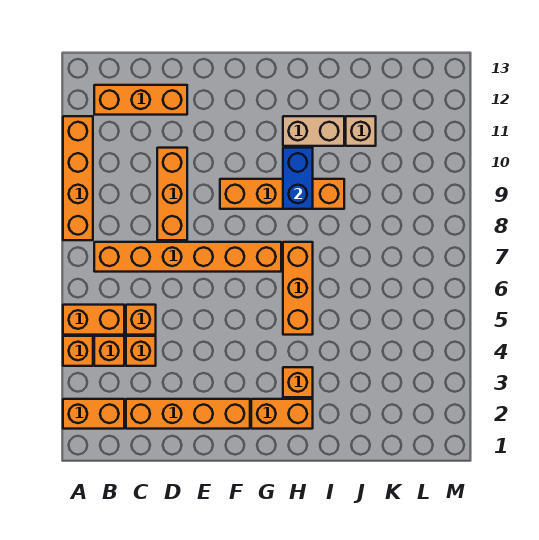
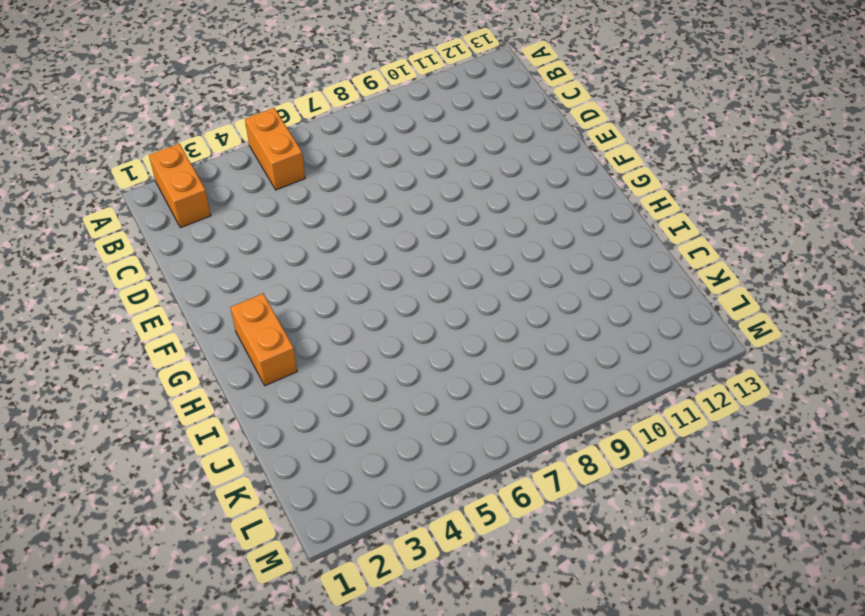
none -> orange brick A4 level 1
none -> orange brick A8:A11 level 1
none -> orange brick B4 level 1

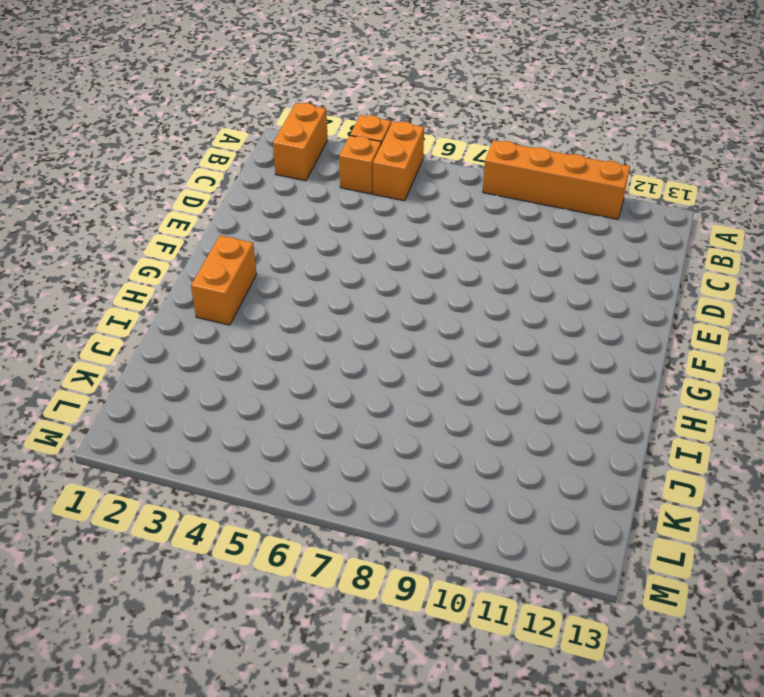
none -> orange brick B7:G7 level 1
none -> orange brick B12:D12 level 1
none -> orange brick C2:F2 level 1

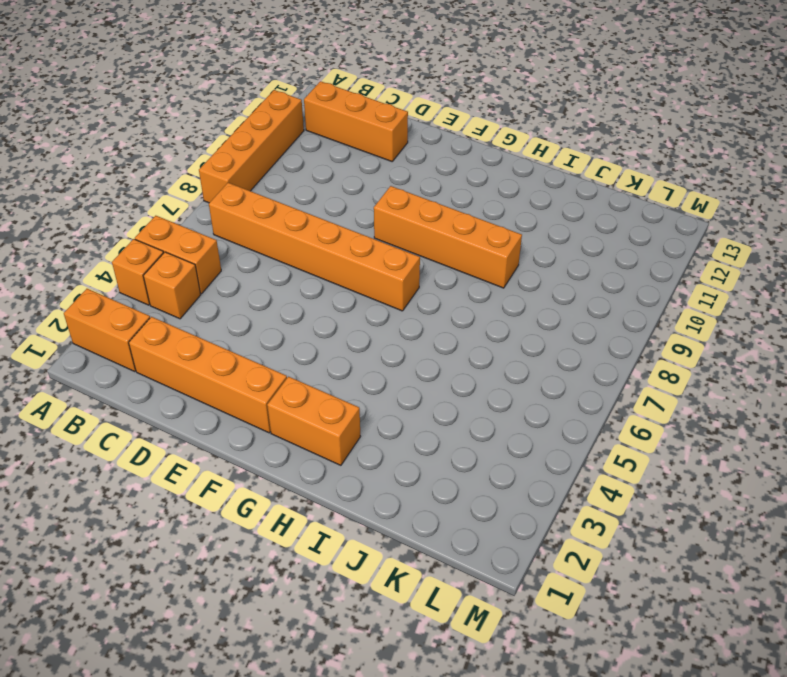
none -> orange brick C4 level 1
none -> orange brick C5 level 1
none -> orange brick D8:D10 level 1

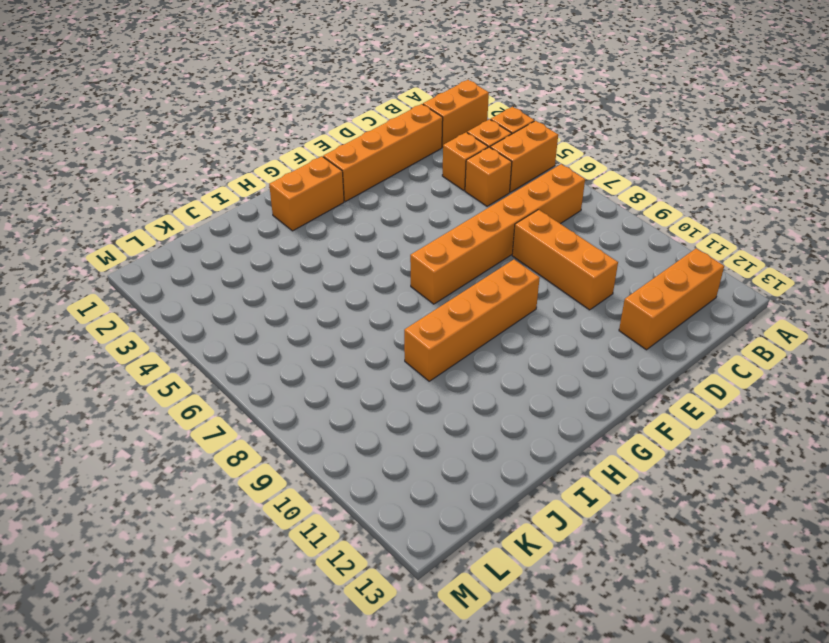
none -> orange brick A8:A11 level 1
none -> orange brick H3 level 1
none -> orange brick H5:H7 level 1

